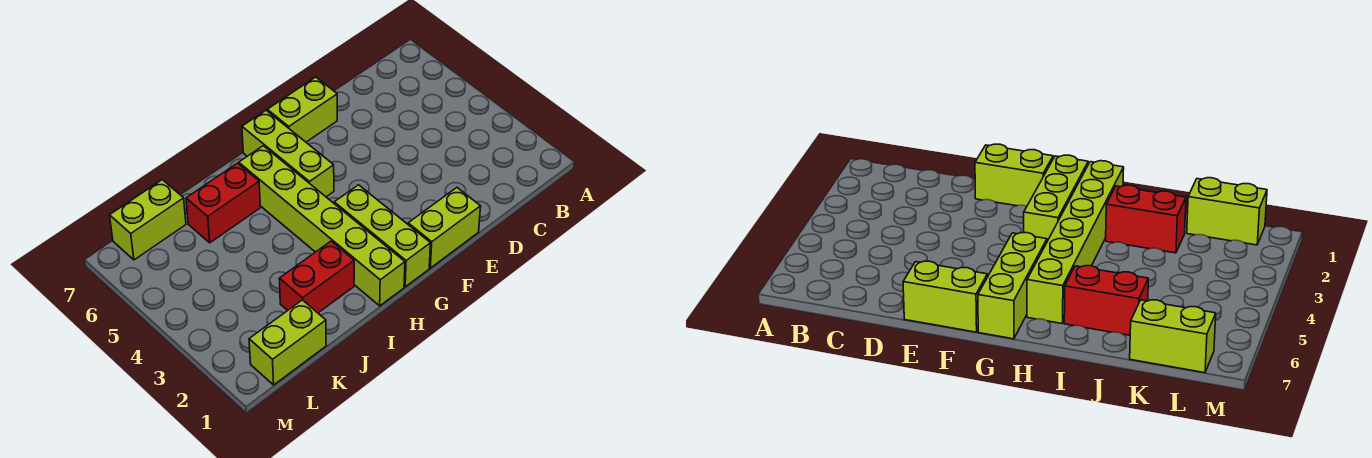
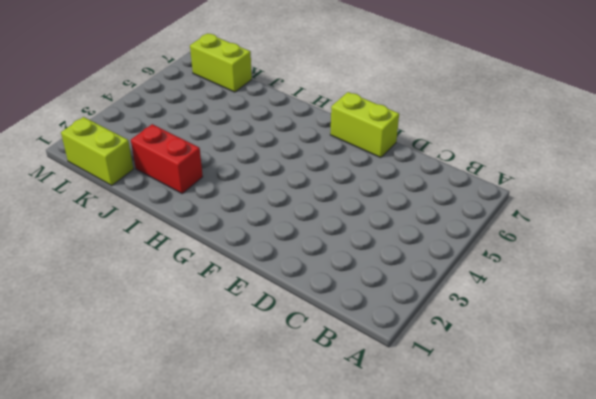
none -> lime brick E1:F1 level 1
none -> lime brick G1:G3 level 1

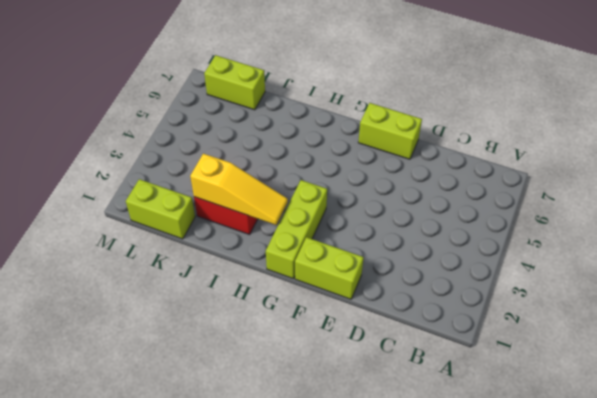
yellow slope H2:J2 level 2 top J -> none
none -> lime brick G5:G7 level 1
none -> lime brick H1:H6 level 1

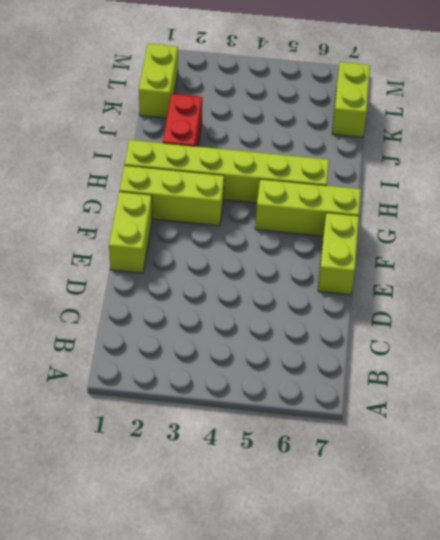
none -> red brick I6:J6 level 1

